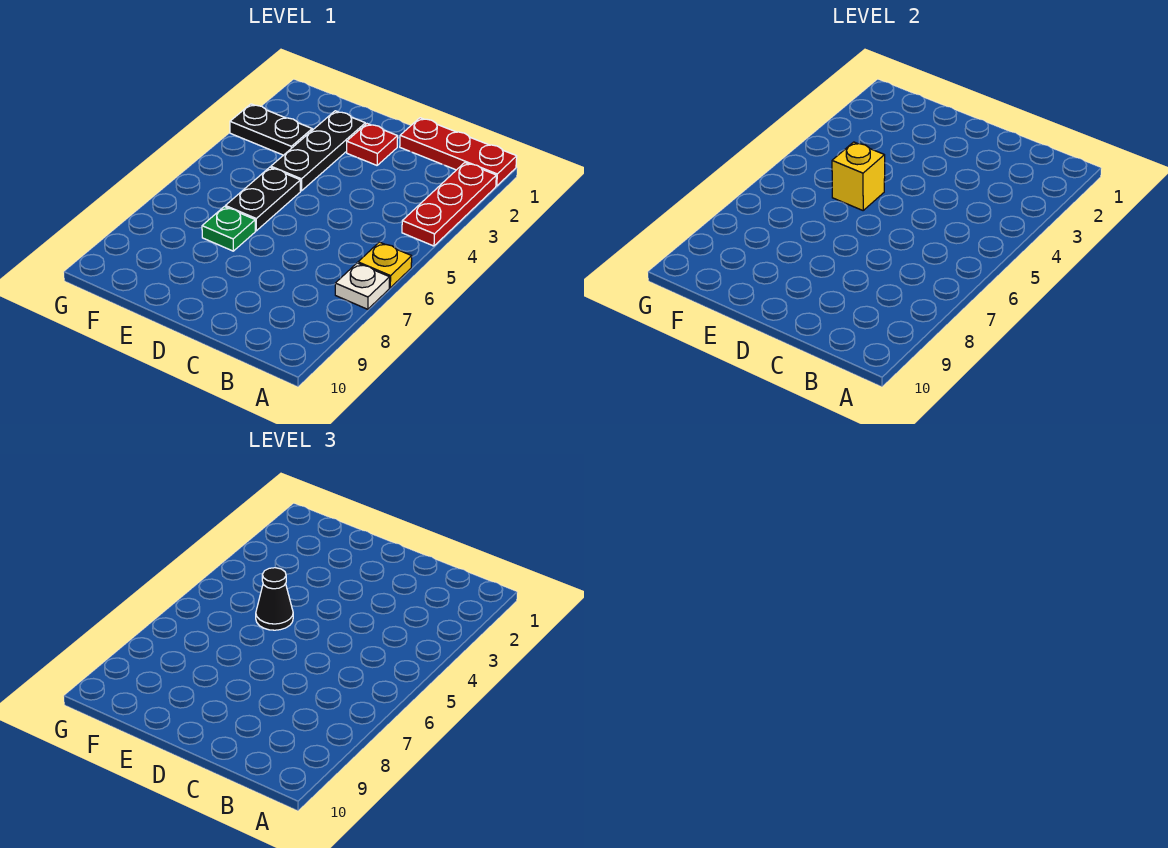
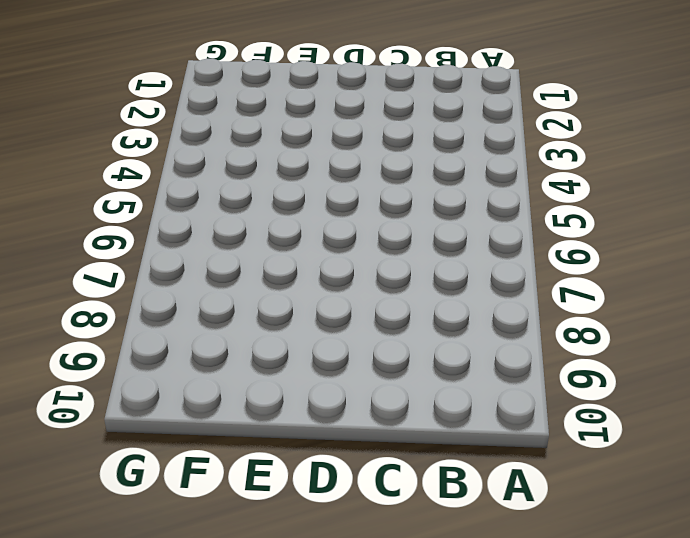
none -> red plate A1:C1 level 1
none -> red plate A2:A4 level 1

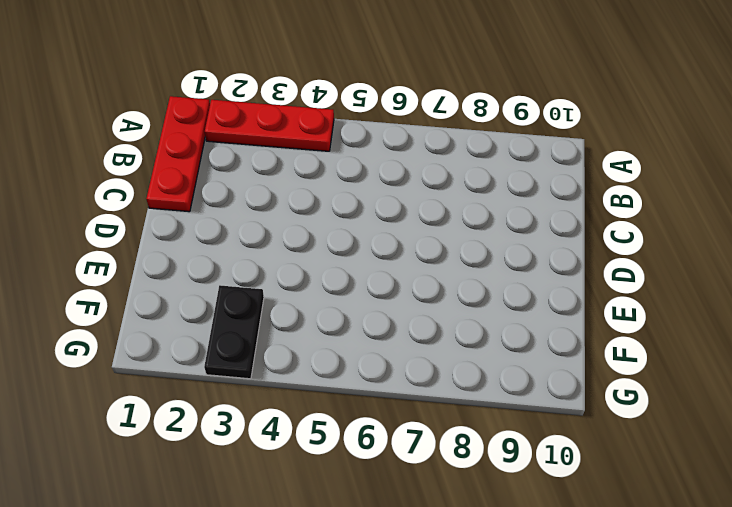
none -> yellow plate A6 level 1
none -> white plate A7 level 1

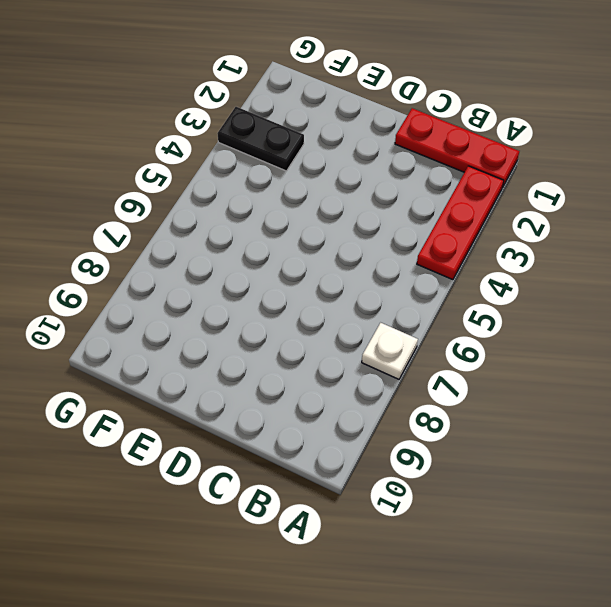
none -> yellow plate A6 level 1
none -> red plate D2 level 1

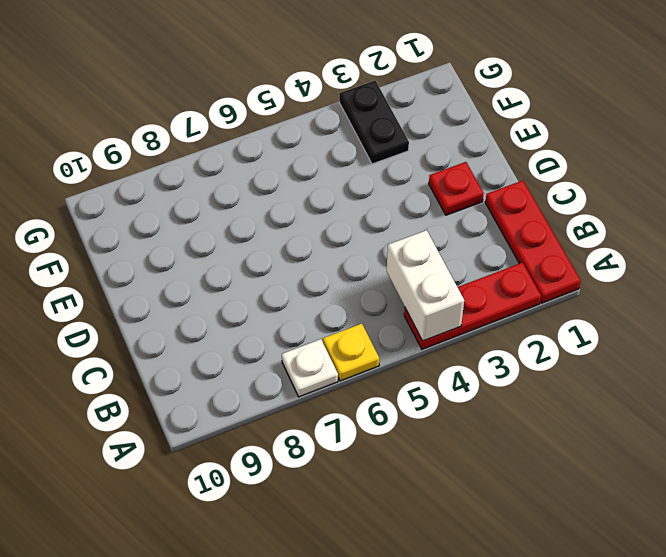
white brick A4:B4 level 2 -> none
none -> black plate E2:E4 level 1
none -> black plate E5:E6 level 1

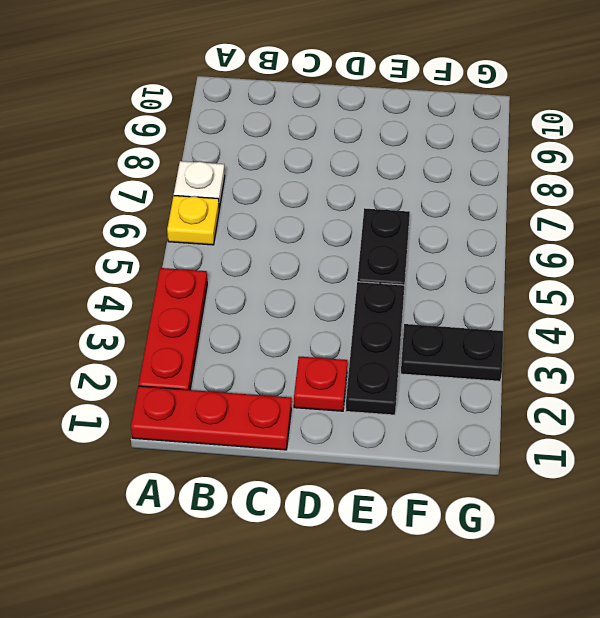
none -> green plate E7 level 1
none -> yellow brick E5 level 2

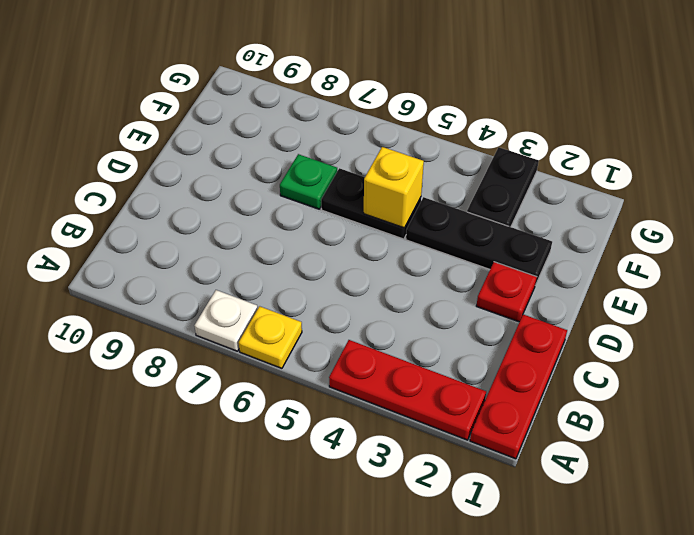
none -> black cone E5 level 3

